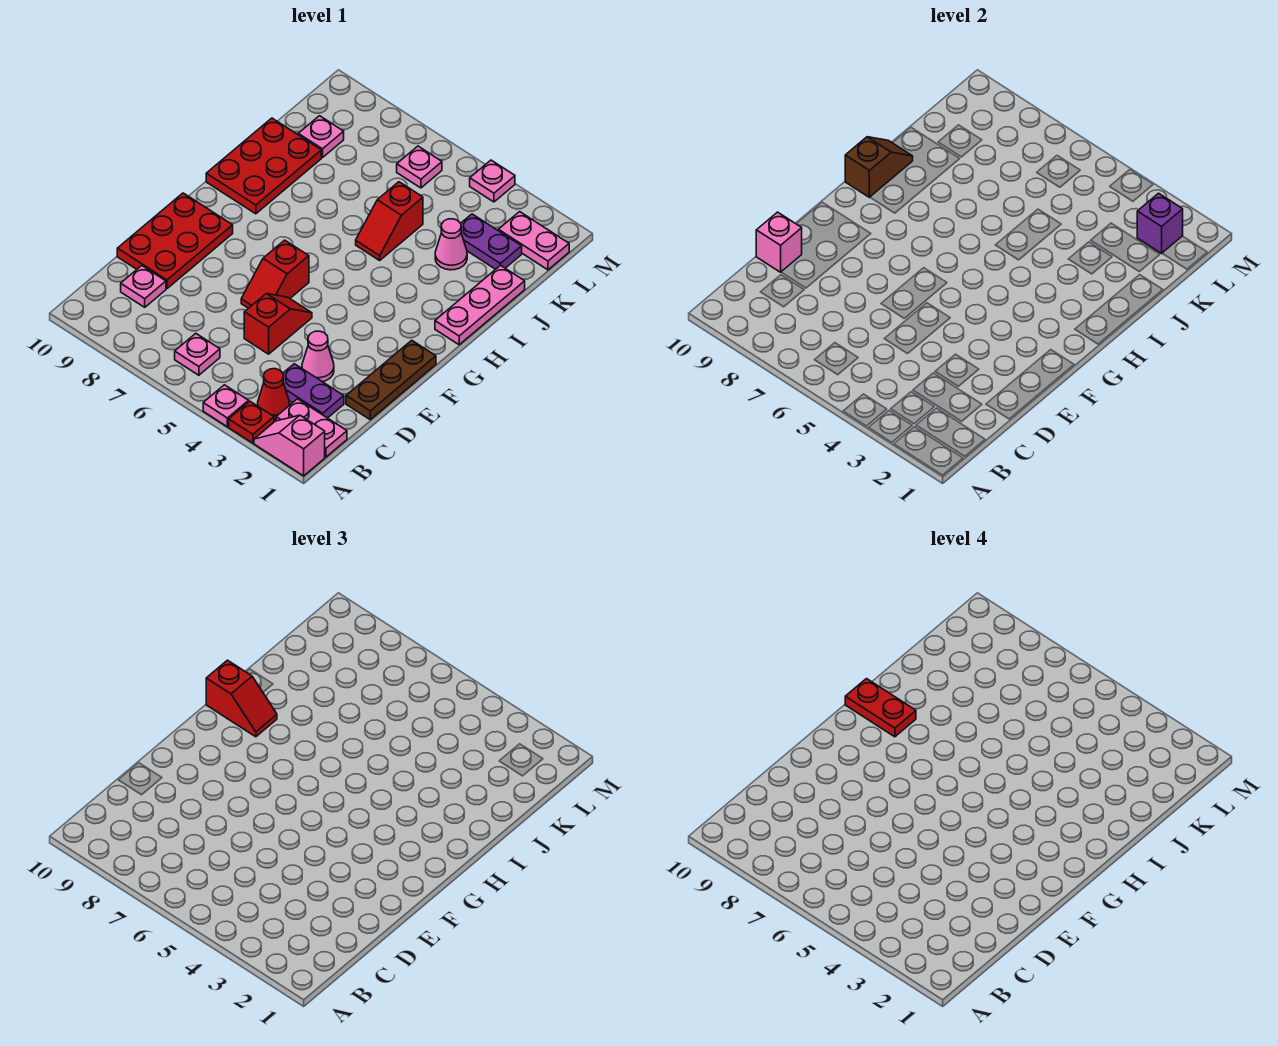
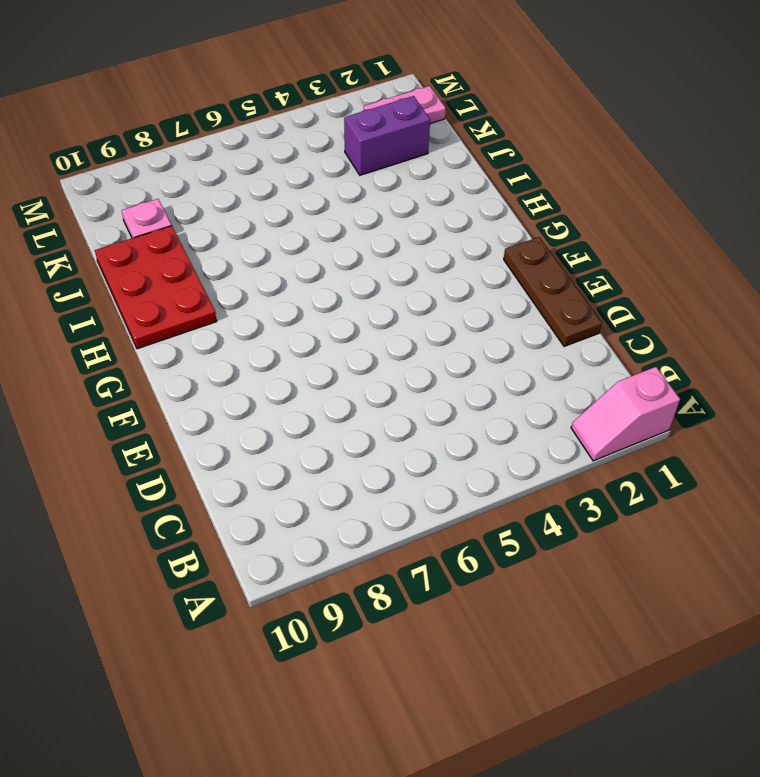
purple brick K2:K3 level 1 -> purple plate K2:K3 level 1
none -> red plate A3 level 1
none -> pink plate A4 level 1
none -> pink plate B1:B2 level 1

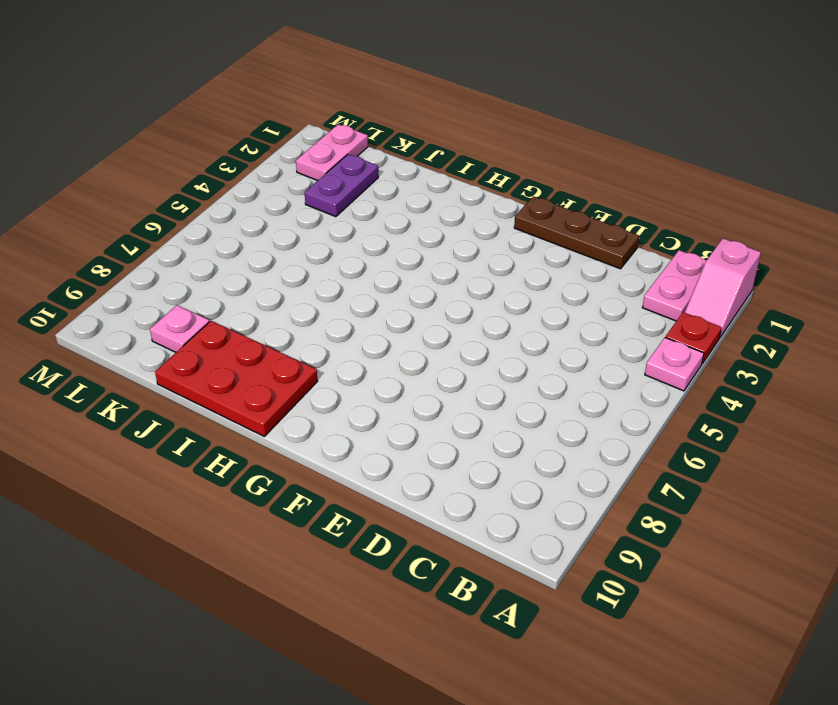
none -> red cone B3 level 1
none -> pink plate B6 level 1
none -> purple plate C2:C3 level 1

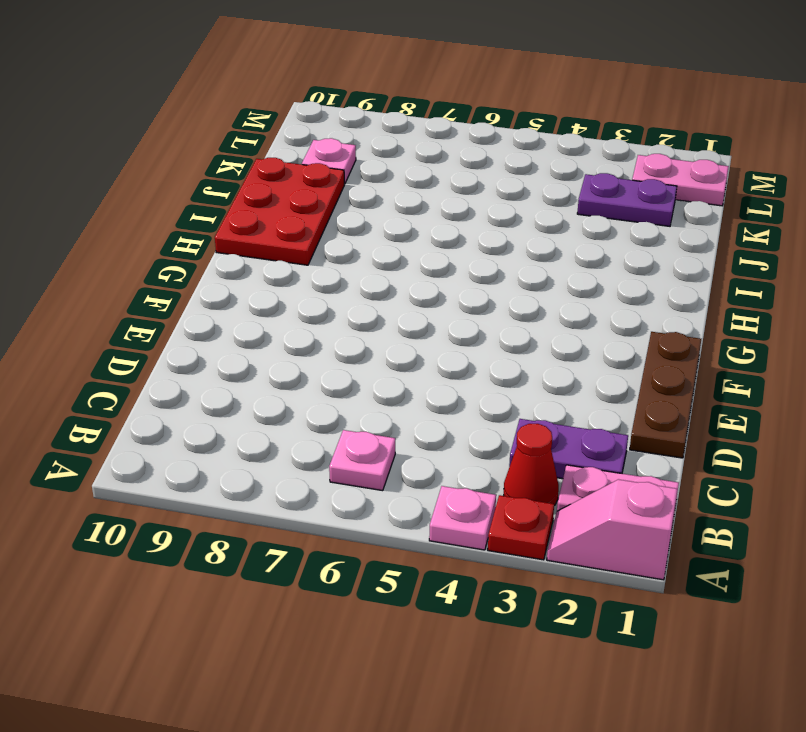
none -> pink plate C9 level 1
none -> pink cone D3 level 1
none -> red slope D5:E5 level 1 top D

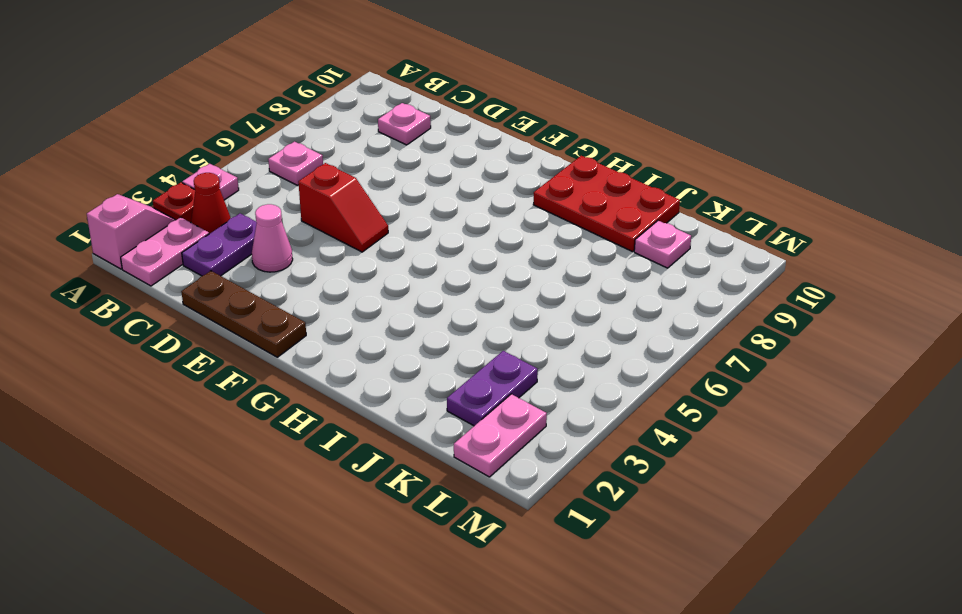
none -> red plate D9:F10 level 1
none -> red slope E6:F6 level 1 top F
none -> pink plate H1:J1 level 1

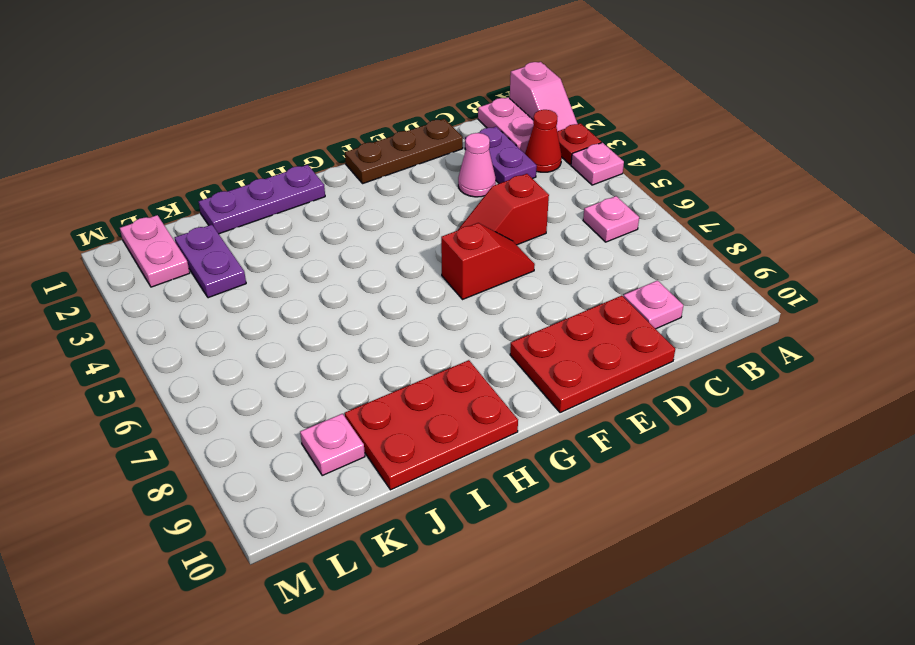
purple plate H1:J1 level 1 -> pink plate H1:J1 level 1
none -> red slope I5:J5 level 1 top J
none -> pink cone J3 level 1
none -> pink plate L6 level 1

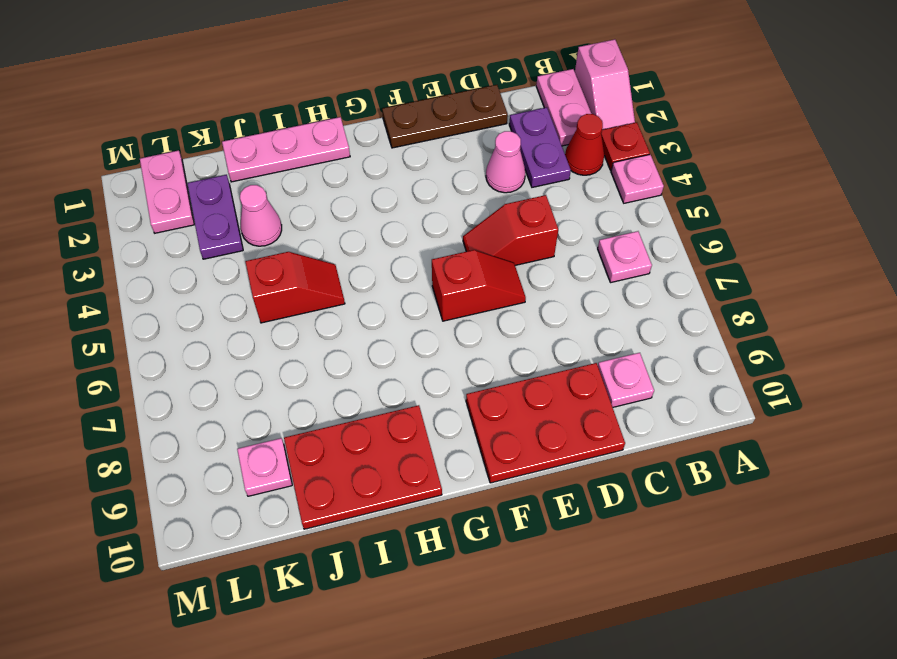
none -> pink plate L6 level 1
none -> pink plate M4 level 1
none -> pink brick D10 level 2

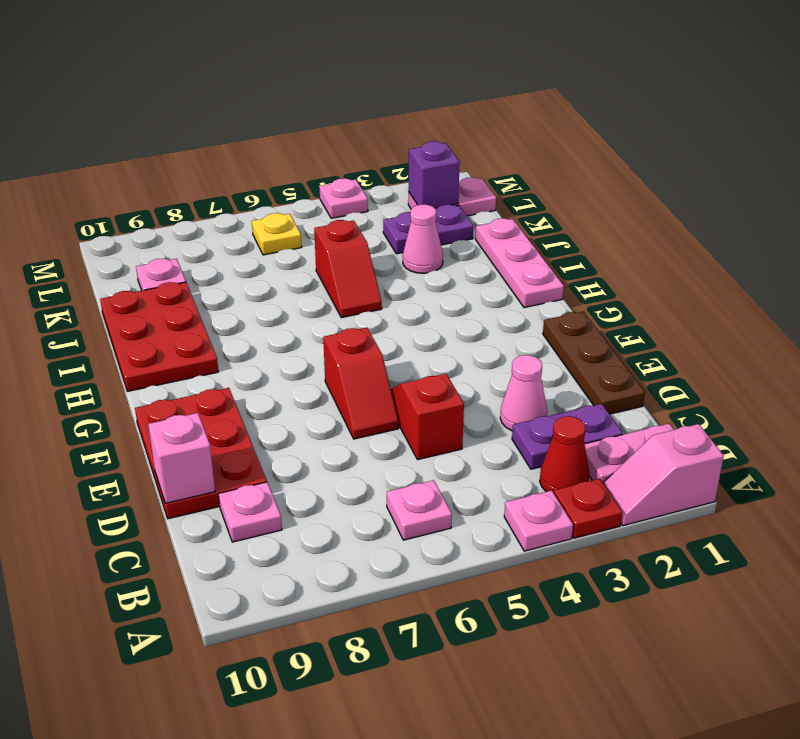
yellow plate L6 level 1 -> pink plate L6 level 1
none -> brown slope H10:I10 level 2 top H
none -> red slope H9:H10 level 3 top 10
none -> red plate H9:H10 level 4

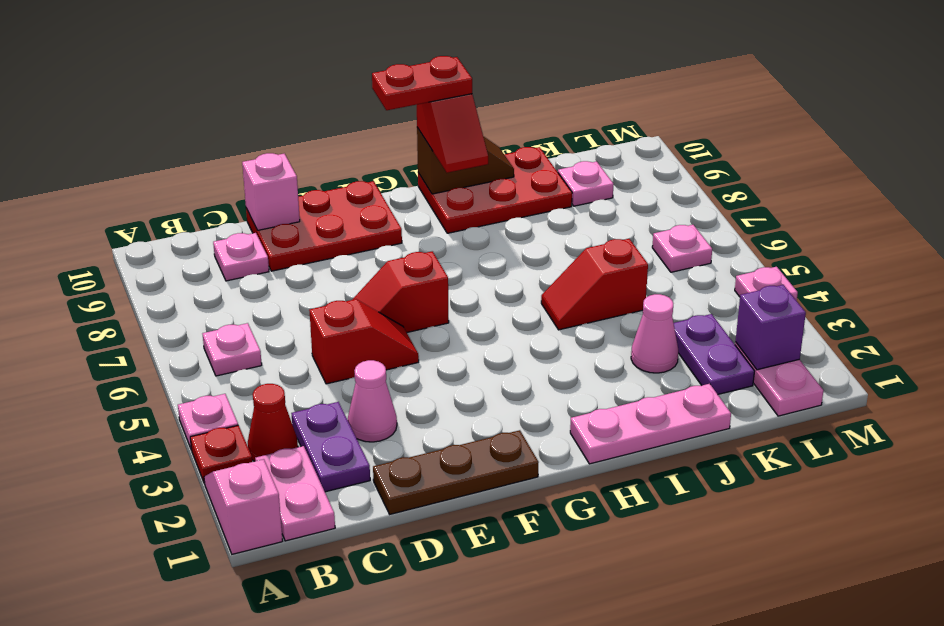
red plate G10:H10 level 4 -> red plate H9:H10 level 4

